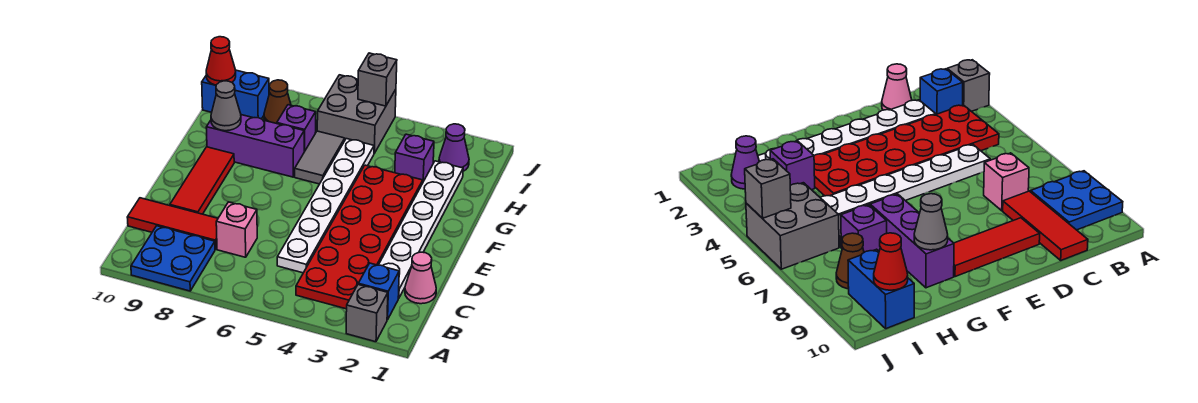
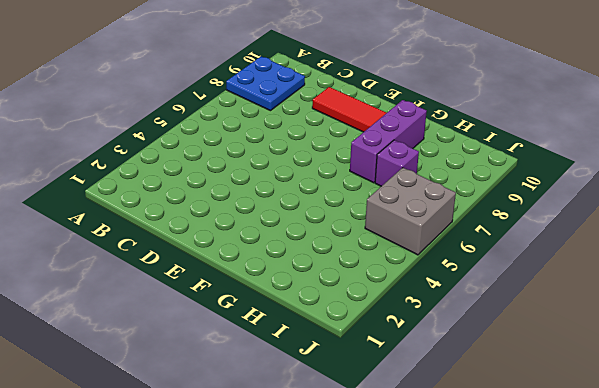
none -> grey brick A2 level 1
none -> blue brick B2 level 1
none -> red plate B3:G4 level 1

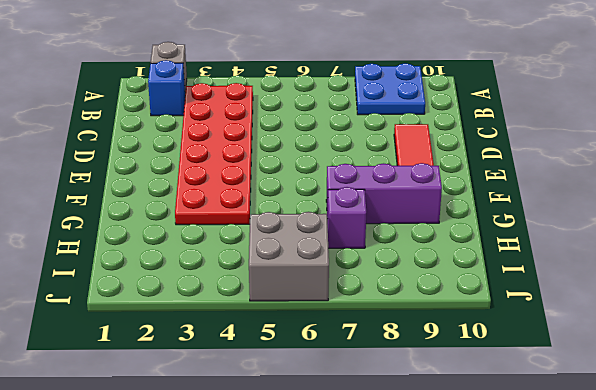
none -> pink cone C1 level 1
none -> white plate C2:H2 level 1
none -> white plate C5:H5 level 1

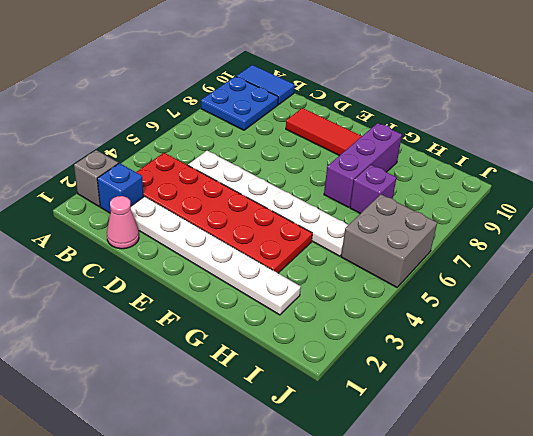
blue tile A10:B10 level 1 -> none
none -> pink brick C7 level 1
none -> red tile C8:C10 level 1
none -> grey tile G6:H6 level 1

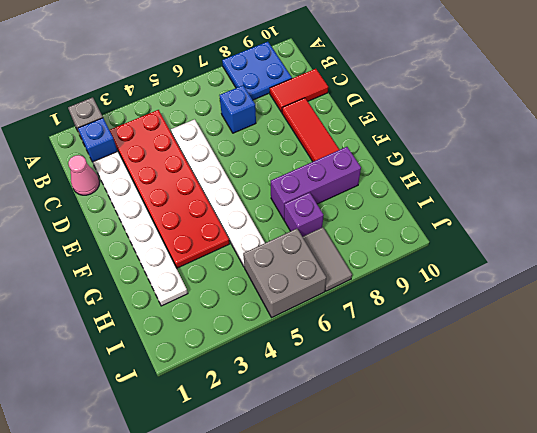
blue brick C7 level 1 -> pink brick C7 level 1
red tile C9:C10 level 1 -> red tile C8:C10 level 1
grey tile I7:J7 level 1 -> grey tile G6:H6 level 1
none -> purple brick H3 level 1
none -> purple cone I2 level 1
none -> brown cone I8 level 1

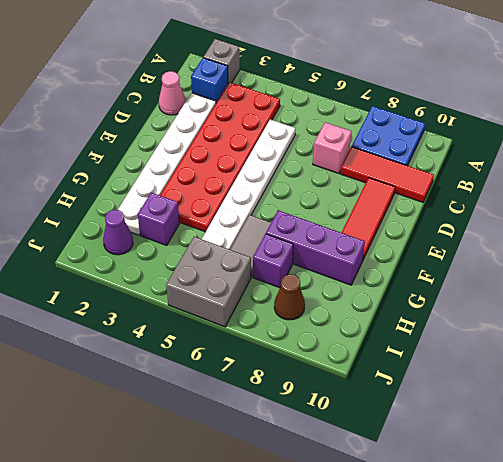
none -> blue brick I9:I10 level 1
none -> grey cone G9 level 2
none -> red cone I10 level 2

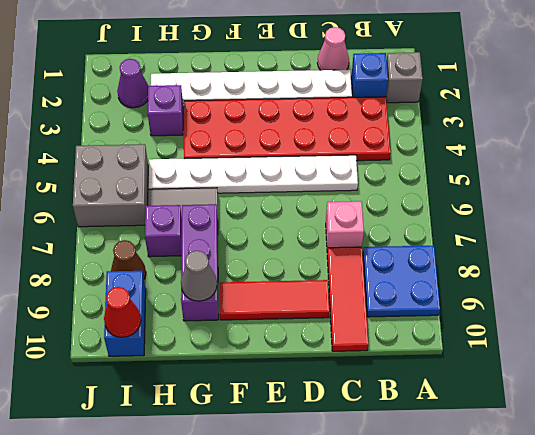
none -> grey brick J5 level 2

